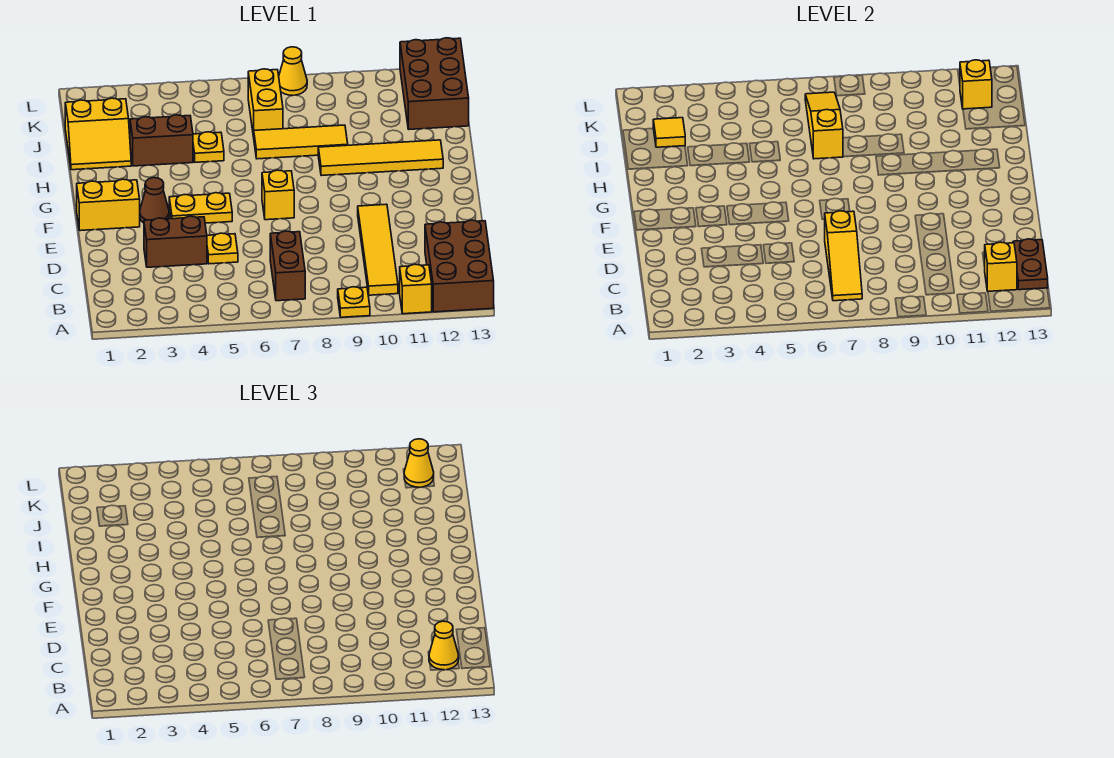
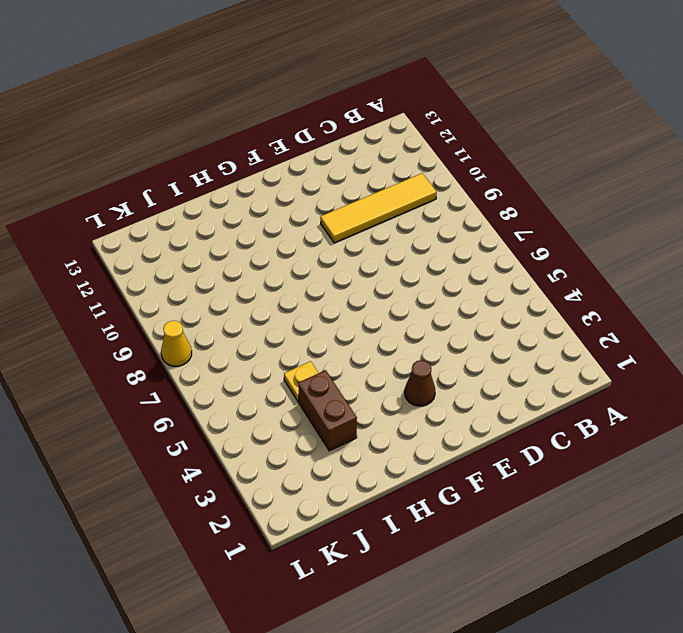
none -> yellow plate A9 level 1
none -> yellow brick A11 level 1
none -> brown brick A12:C13 level 1

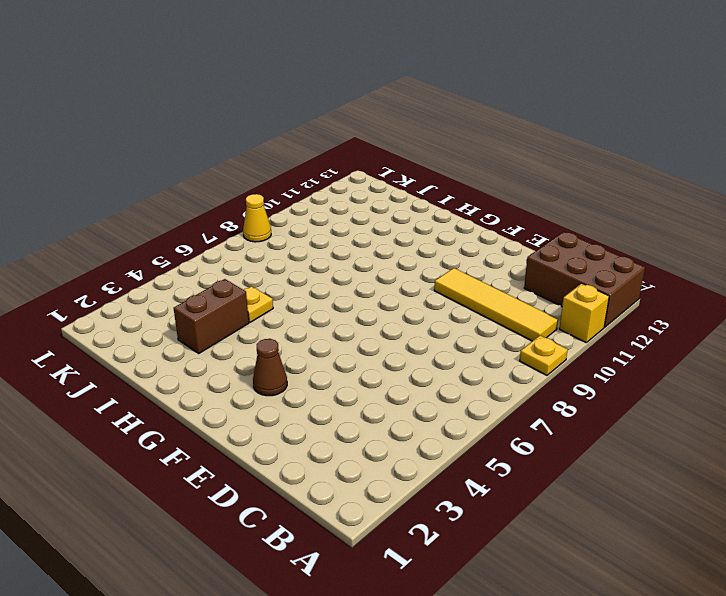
none -> brown brick B7:C7 level 1
none -> brown brick D3:D4 level 1
none -> yellow plate D5 level 1

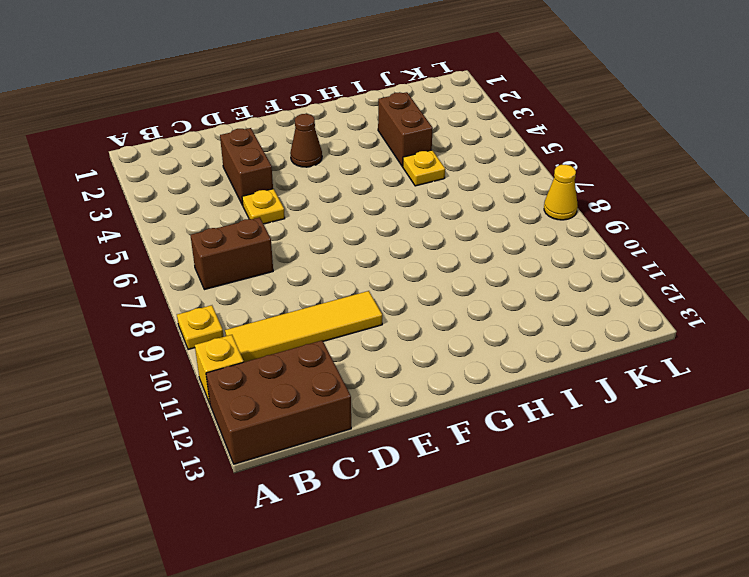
none -> yellow brick F1:F2 level 1
none -> yellow plate F4:F5 level 1
none -> yellow brick F7 level 1

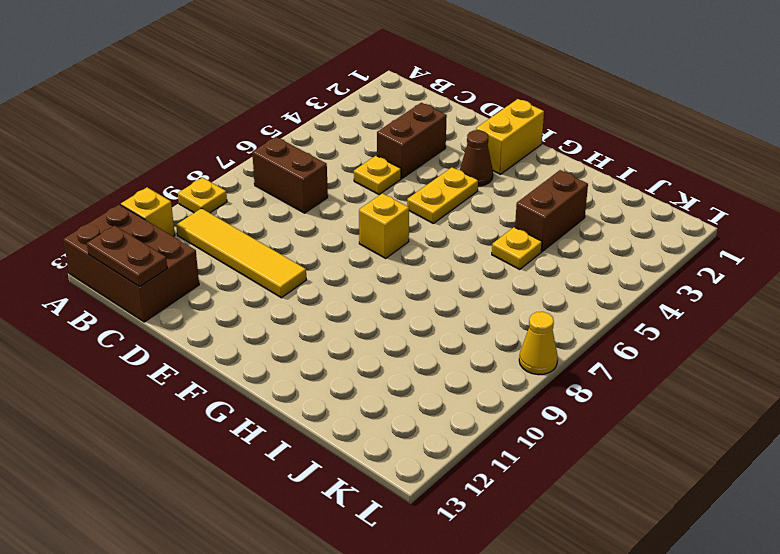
none -> yellow tile H9:H12 level 1
none -> yellow slope I1:J2 level 1 top J
none -> yellow tile I7:I9 level 1

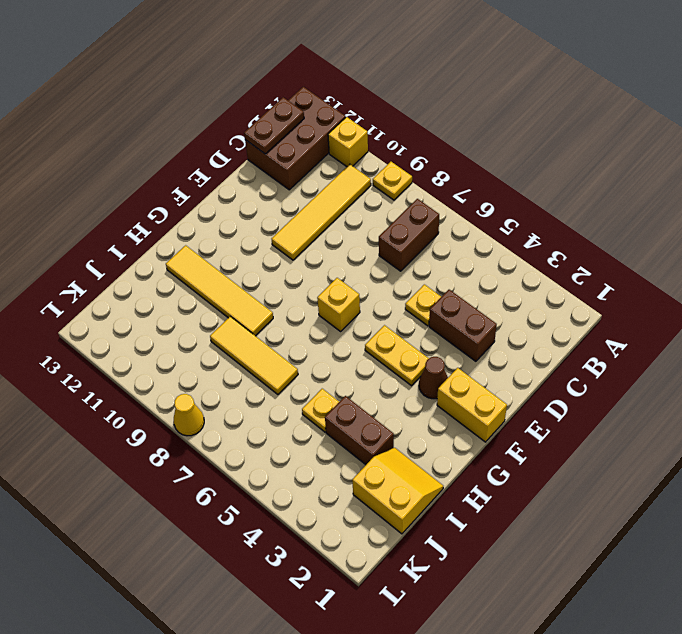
none -> yellow brick J7:K7 level 1
none -> brown brick J12:L13 level 1
none -> yellow slope B7:D7 level 2 top D

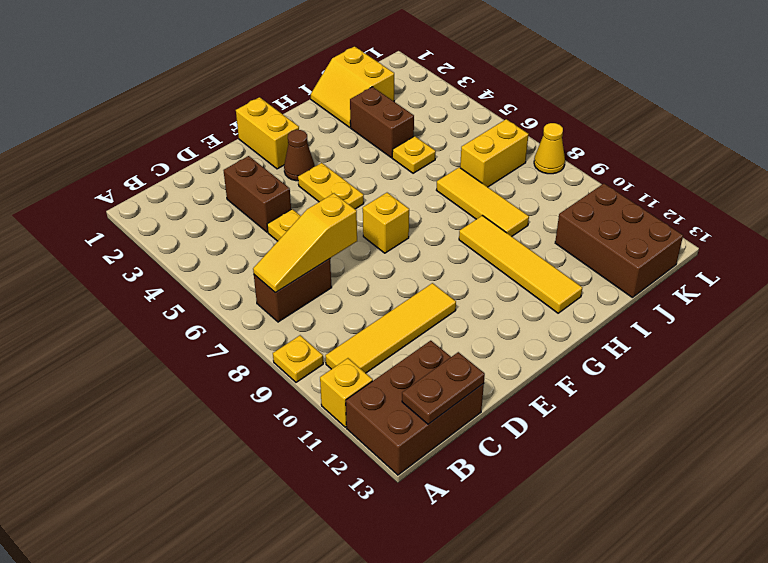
brown brick J11:K13 level 1 -> brown brick J12:L13 level 1
none -> yellow brick B12 level 2
none -> yellow slope I7:K7 level 2 top I
none -> yellow tile J2 level 2

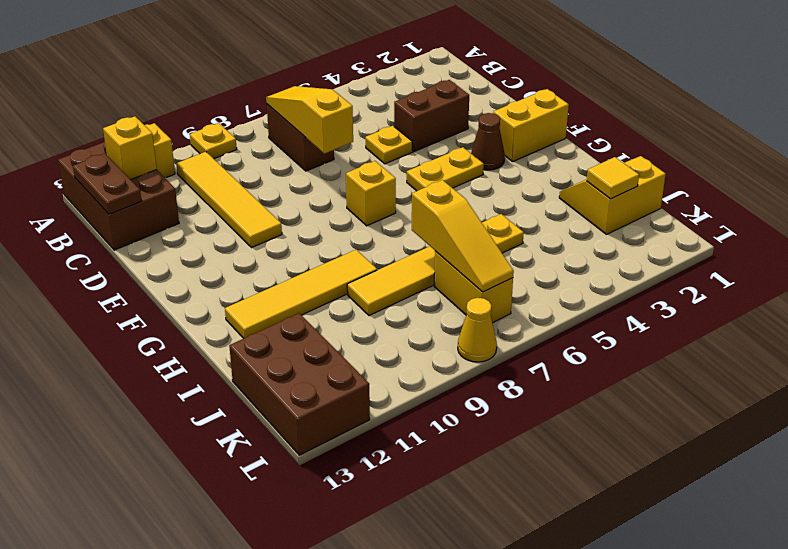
none -> brown brick I3:I4 level 1
none -> yellow brick K12 level 2
none -> yellow cone B12 level 3

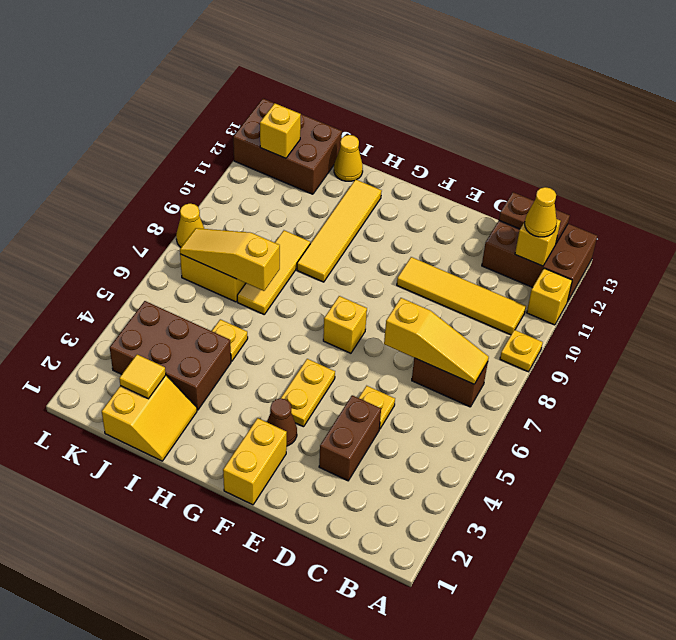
brown brick I3:K4 level 1 -> brown brick I3:I4 level 1
yellow cone I13 level 1 -> yellow cone K12 level 3

